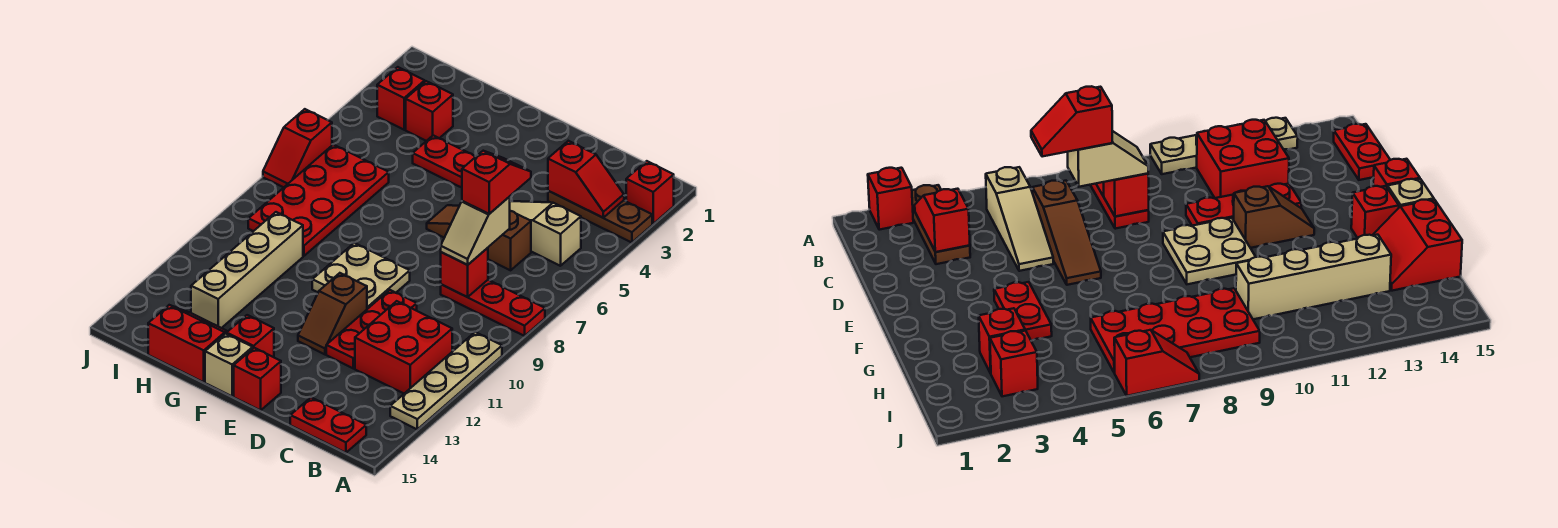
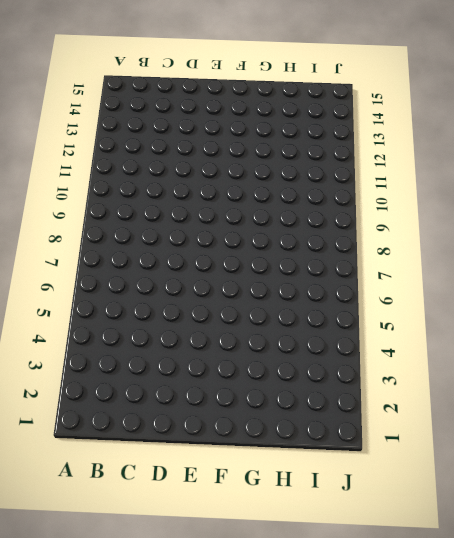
none -> red brick A2 level 1
none -> brown plate A3:C3 level 1
none -> red plate A8:C8 level 1

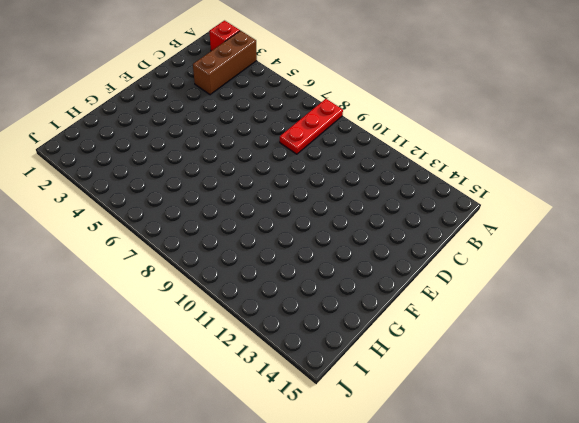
brown brick A3:C3 level 1 -> brown plate A3:C3 level 1
none -> tan plate A10:A13 level 1
none -> tan slope B5:D5 level 1 top B
none -> red brick B11:C12 level 1

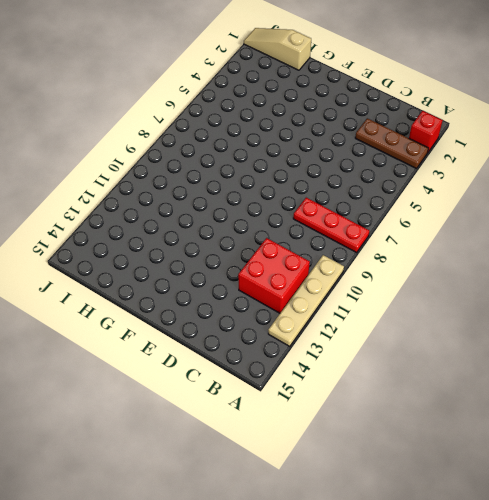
tan slope H1:J1 level 1 top H -> tan slope B5:D5 level 1 top B
none -> red plate B15:C15 level 1
none -> brown slope C6:E6 level 1 top C
none -> red plate D10:D12 level 1

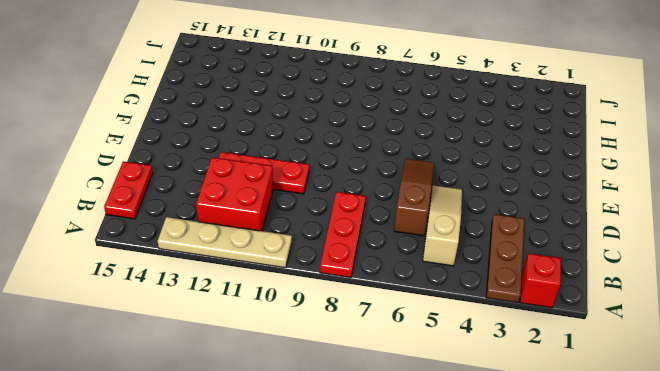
none -> tan plate E9:F10 level 1
none -> brown slope E11:E12 level 1 top 11
none -> red brick E15 level 1

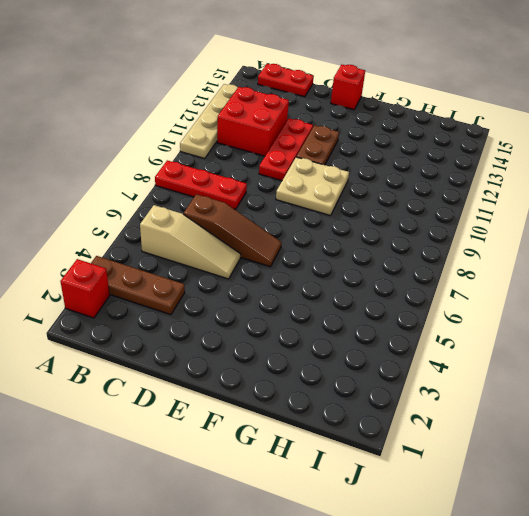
brown plate E11:E12 level 1 -> brown slope E11:E12 level 1 top 11
none -> red plate F4:G4 level 1
none -> red brick F14 level 1
none -> tan brick F15 level 1

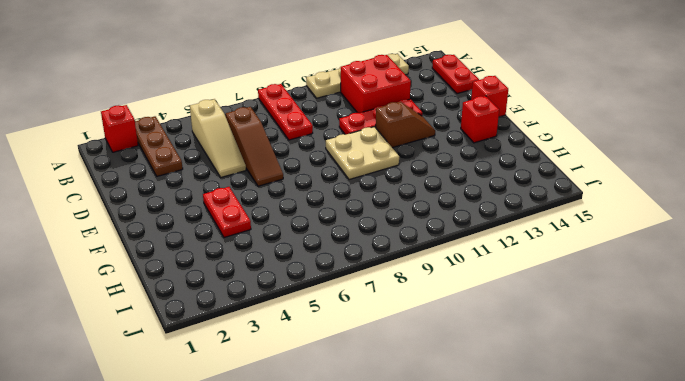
none -> tan brick F15 level 1
none -> red slope G14:H15 level 1 top 15
none -> red brick H3 level 1

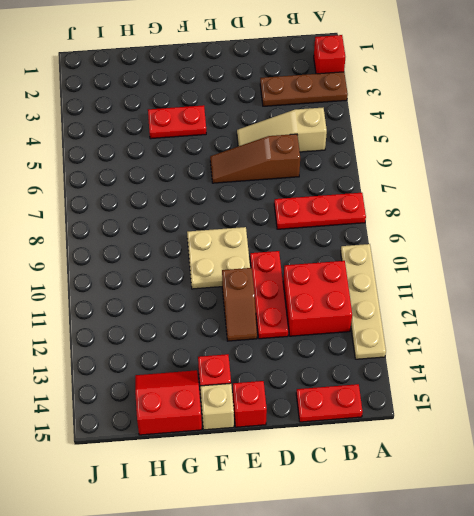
none -> red brick H3 level 1
none -> red plate H6:I9 level 1
none -> tan brick H10:H13 level 1

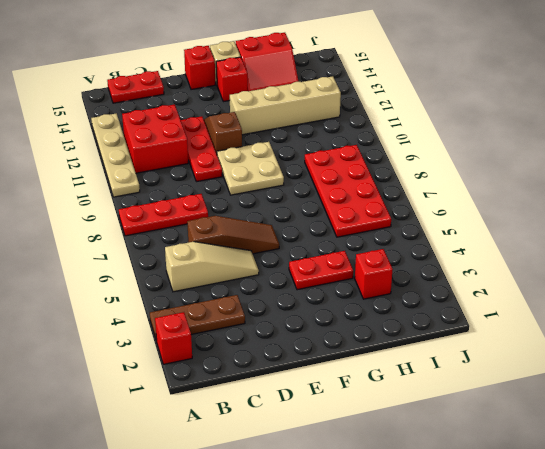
tan brick F12:I12 level 1 -> tan brick H10:H13 level 1
none -> red brick I3 level 1
none -> red slope J6:J7 level 1 top 6
none -> red slope B3:C3 level 2 top C

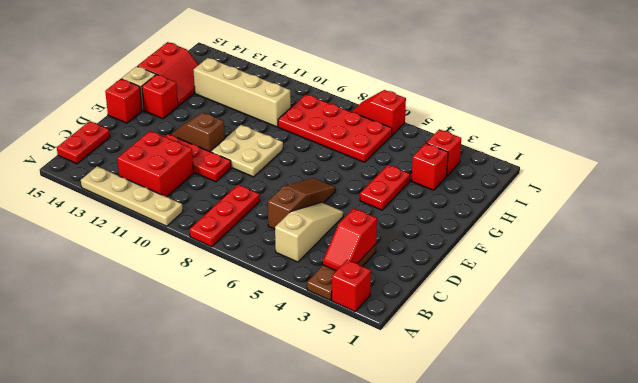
none -> red brick C8 level 2
none -> tan slope C7:C8 level 3 top 7
none -> red slope C6:C7 level 4 top 7

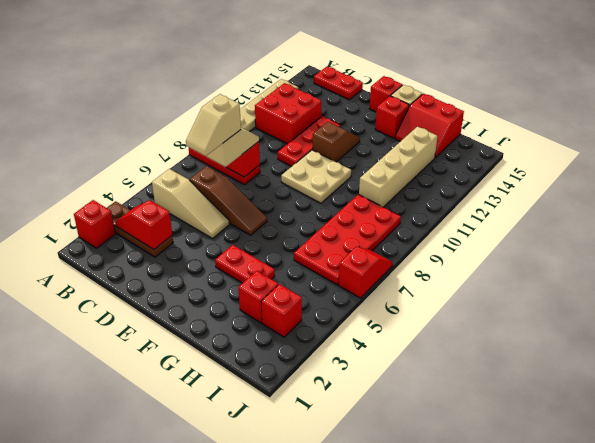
tan slope C6:C7 level 4 top 7 -> red slope C6:C7 level 4 top 7

